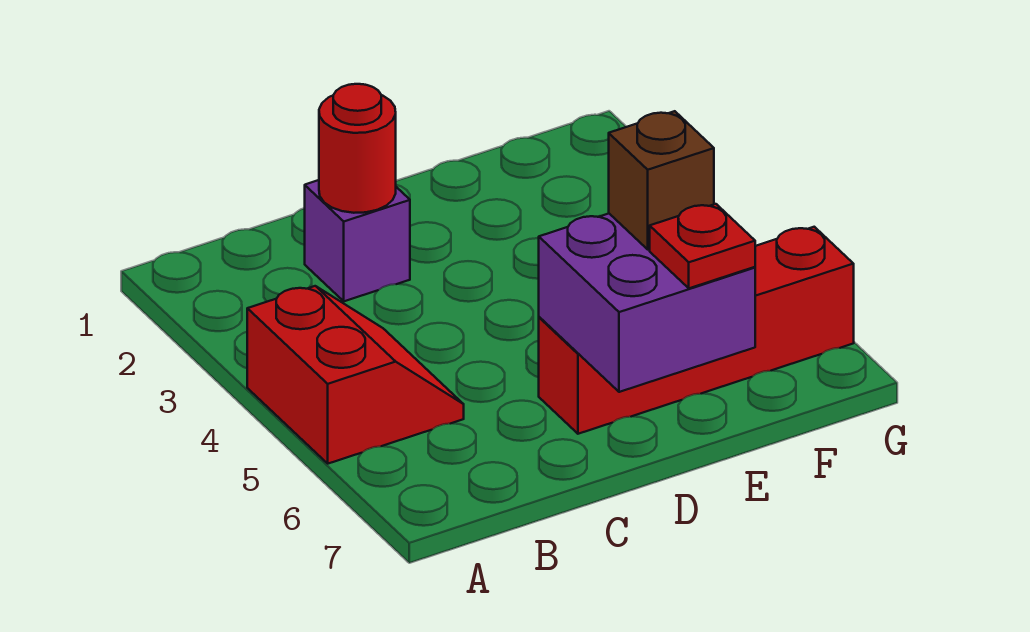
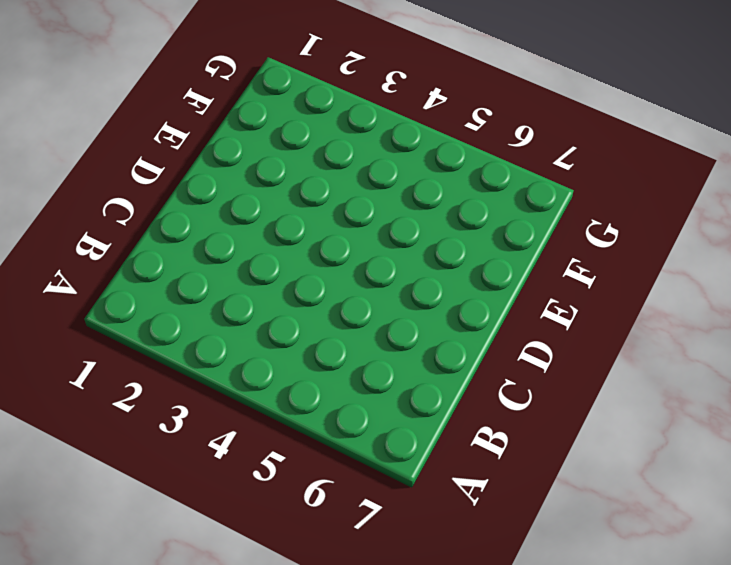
none -> red slope A4:B5 level 1 top A
none -> purple brick C2 level 1

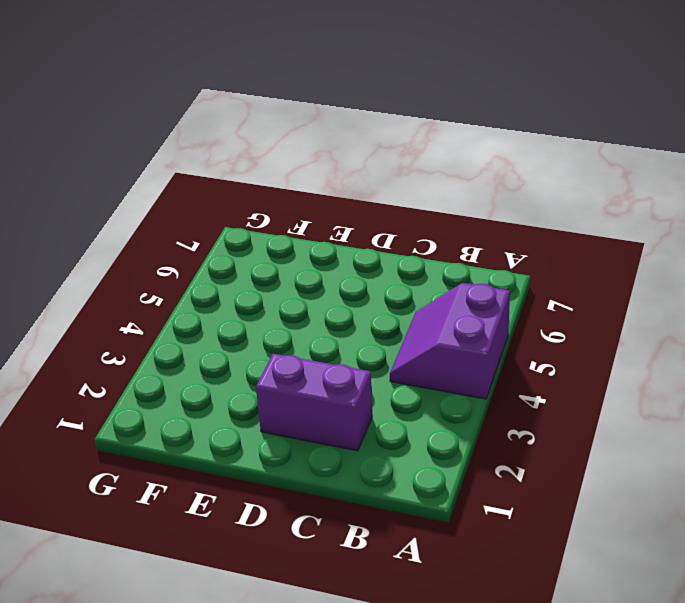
purple slope A4:B5 level 1 top A -> red slope A4:B5 level 1 top A
purple brick C2:D2 level 1 -> purple brick C2 level 1
none -> red brick D6:G6 level 1
none -> red round brick C2 level 2

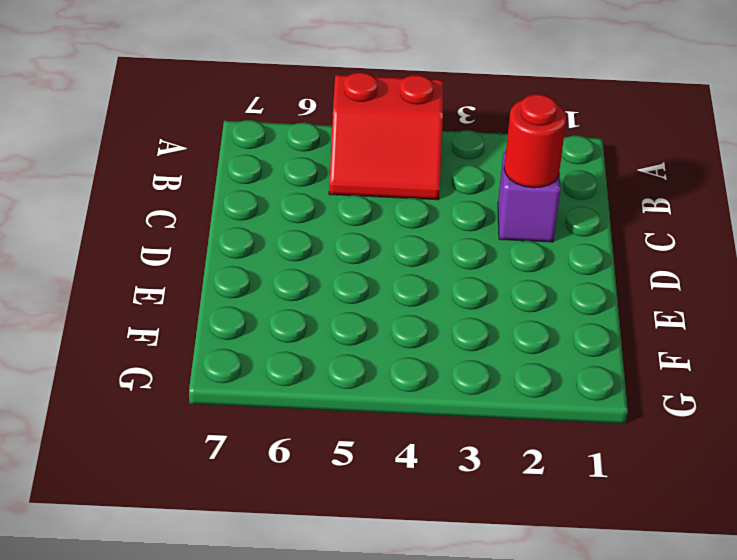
none -> red brick D6:G6 level 1
none -> purple brick D6:E7 level 2

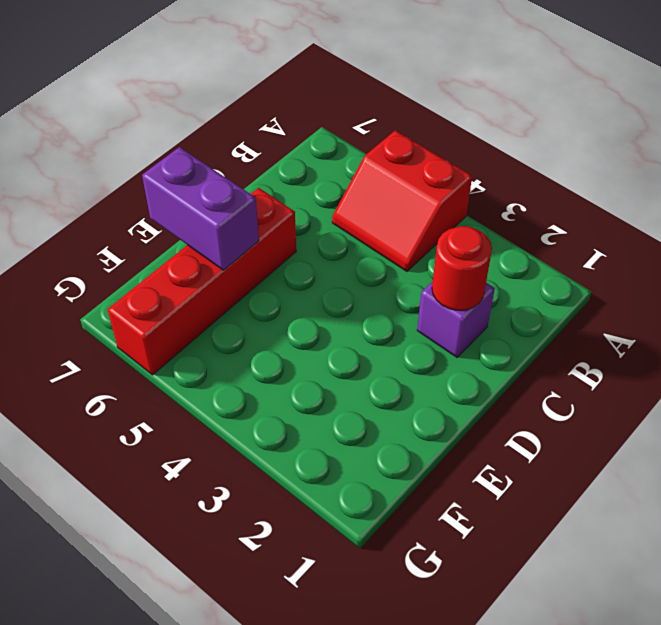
purple brick E6:E7 level 2 -> purple brick D6:E7 level 2
none -> brown brick E6 level 3
none -> red plate E7 level 3

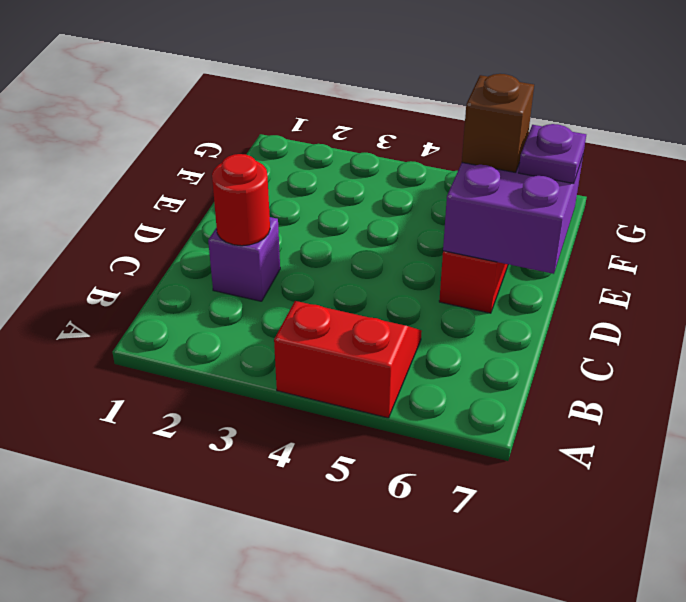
purple plate E7 level 3 -> red plate E7 level 3

